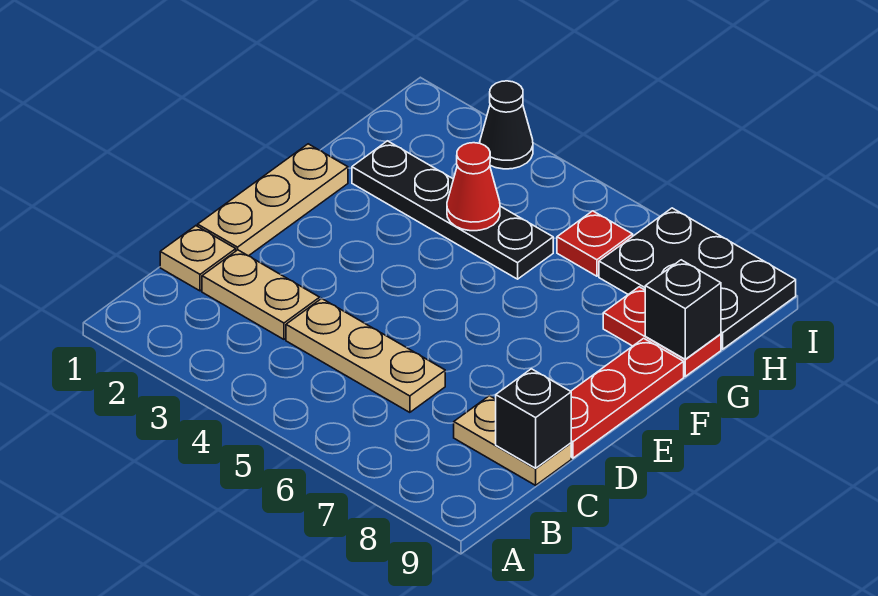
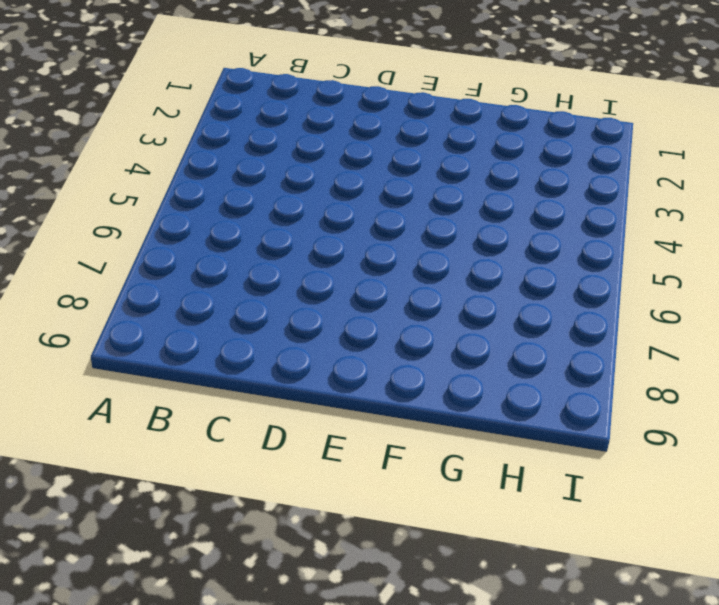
none -> tan plate C1 level 1
none -> tan plate C2:C3 level 1
none -> tan plate C4:C6 level 1

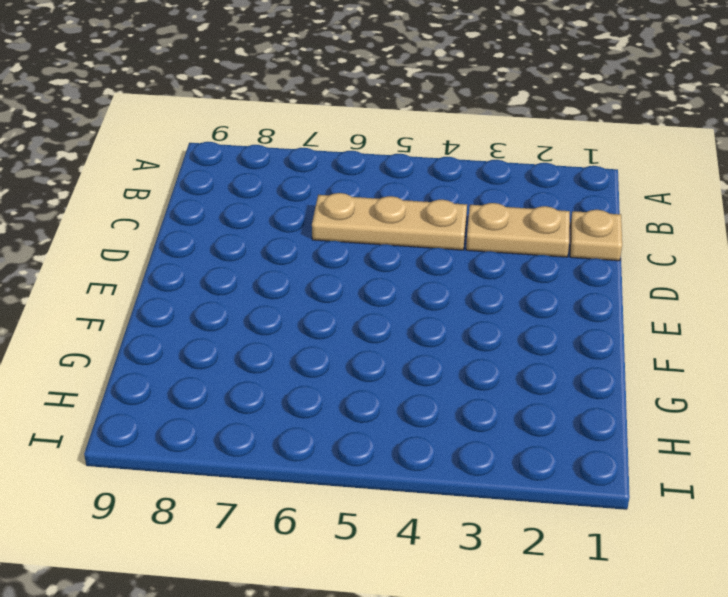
none -> tan plate C8:C9 level 1
none -> tan plate D1:F1 level 1
none -> red plate D9:F9 level 1

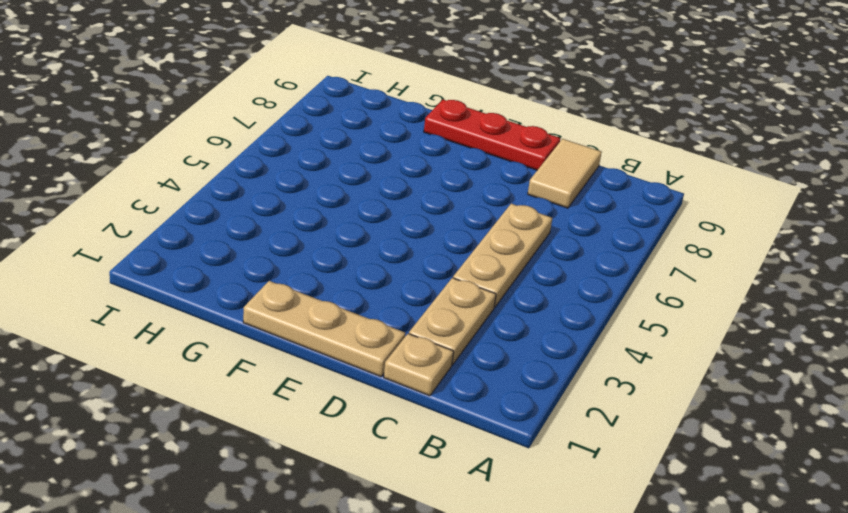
tan tile C8:C9 level 1 -> tan plate C8:C9 level 1
none -> black plate G2:G5 level 1
none -> red plate G8:G9 level 1
none -> red plate H6 level 1

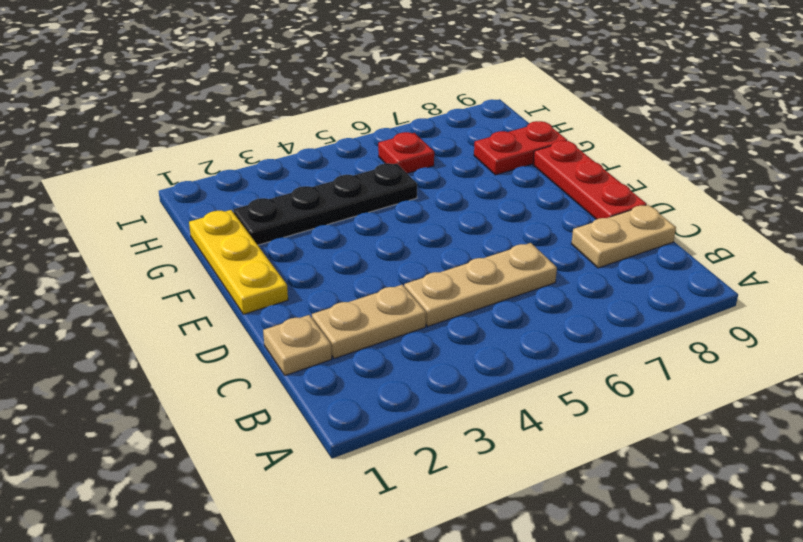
yellow plate E1:G1 level 1 -> tan plate D1:F1 level 1
none -> black plate H7:I9 level 1
none -> black cone I3 level 1
none -> black brick C9 level 2

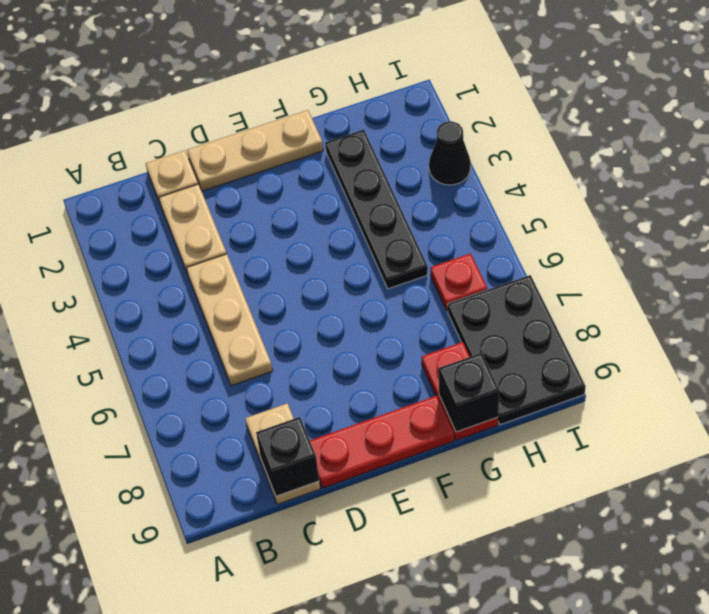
none -> red cone G4 level 2

